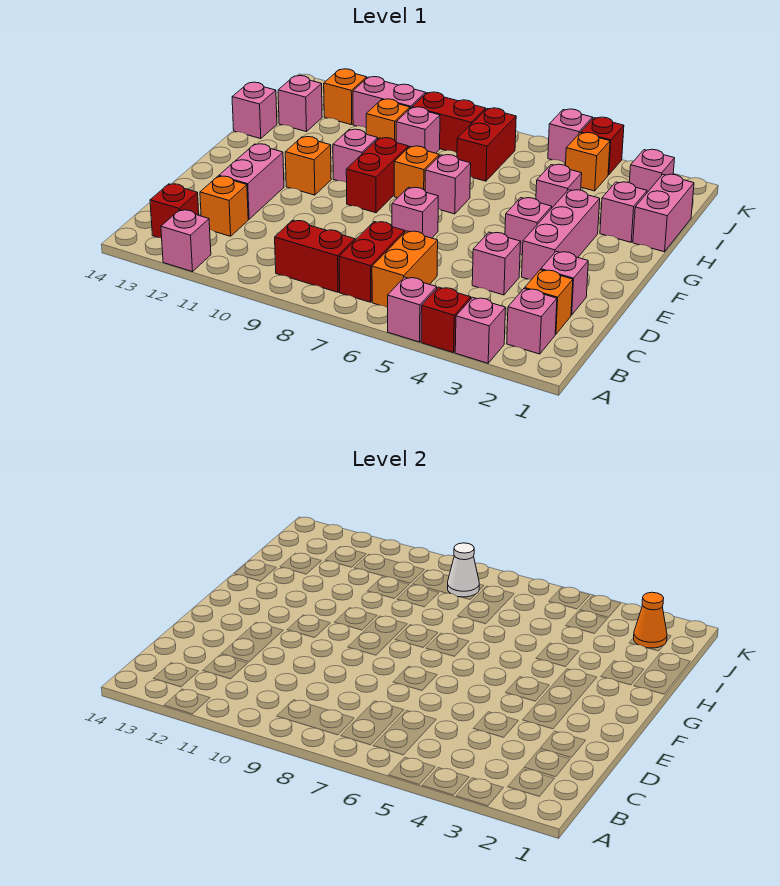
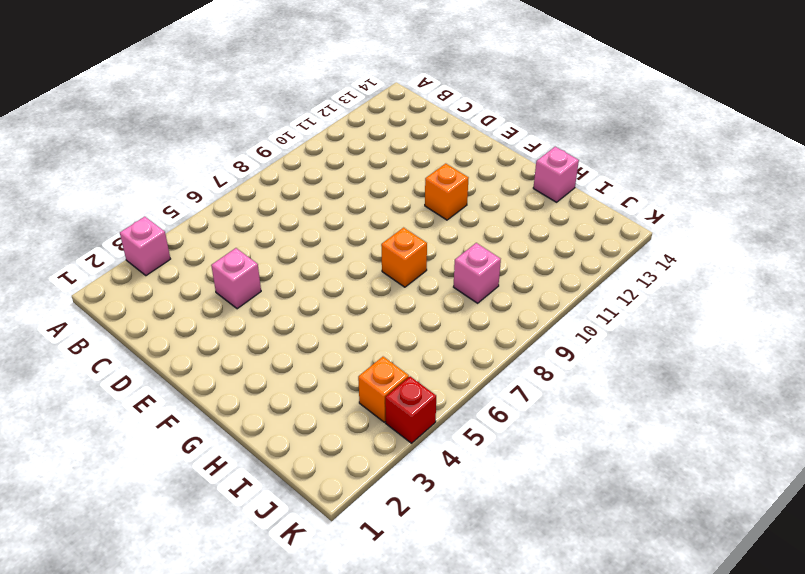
none -> red brick A4 level 1
none -> pink brick A5 level 1
none -> pink brick A12 level 1
none -> pink brick B2 level 1

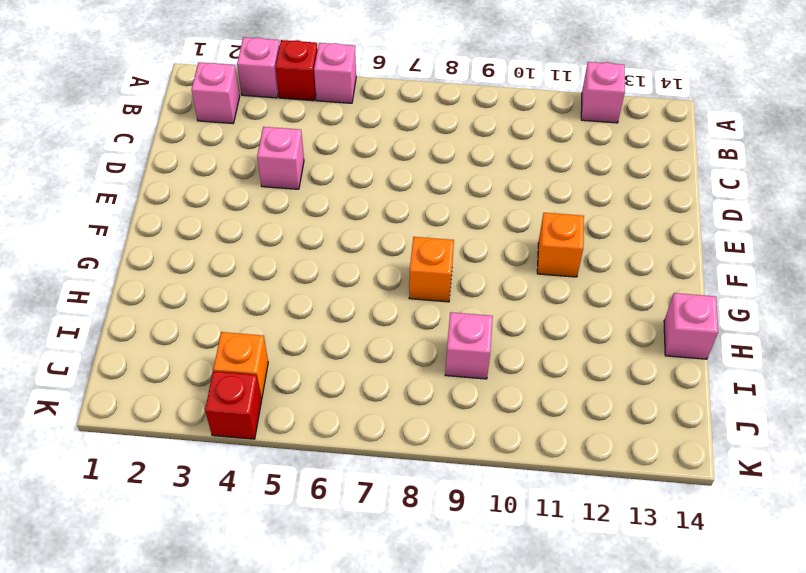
none -> orange brick B6:C6 level 1
none -> red brick B7:C7 level 1
none -> red brick B8:B9 level 1
none -> red brick B13 level 1

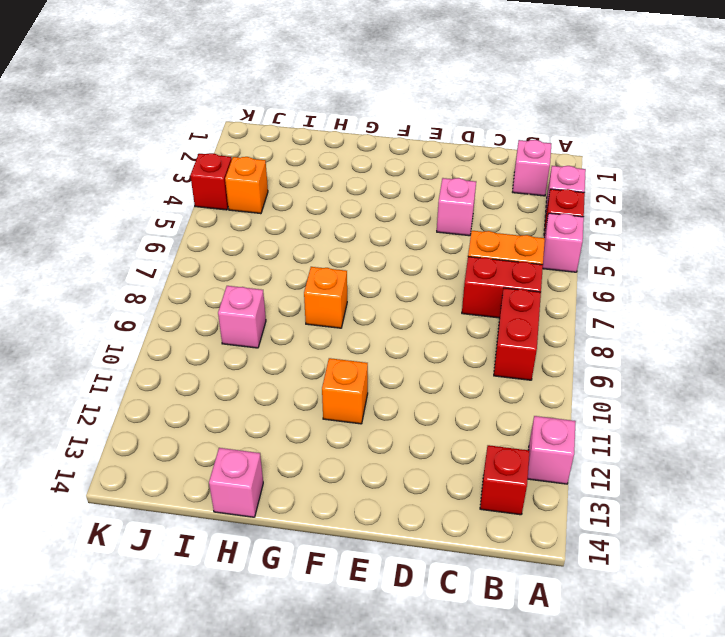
none -> orange brick C2 level 1
none -> orange brick C12 level 1
none -> pink brick D2 level 1
none -> pink brick D12:E12 level 1

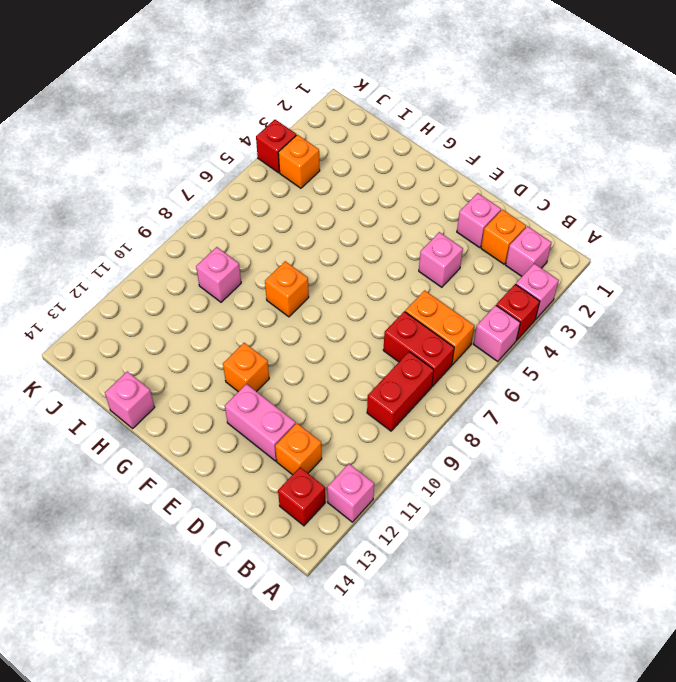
none -> pink brick E3:G3 level 1
none -> pink brick E7 level 1
none -> pink brick F4 level 1
none -> red brick F9:G9 level 1

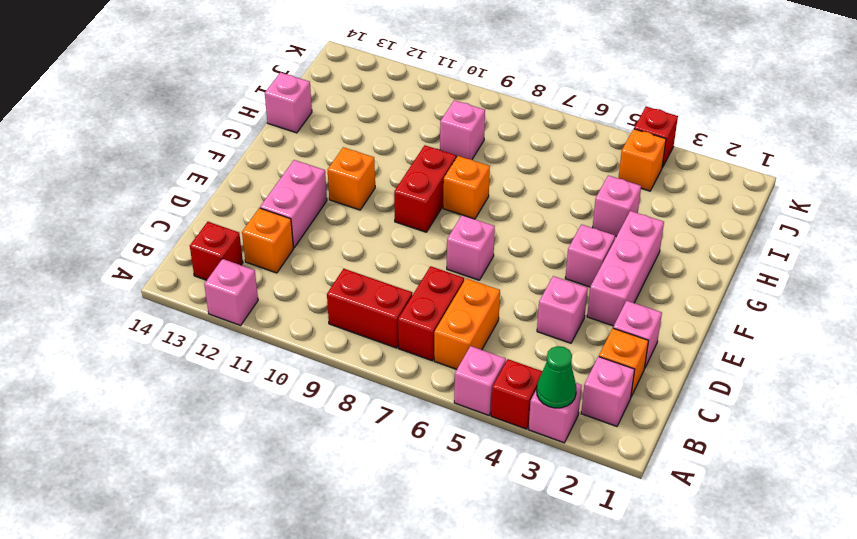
green cone A3 level 2 -> none
none -> pink brick G7 level 1
none -> pink brick G10 level 1
none -> pink brick H1:I1 level 1
none -> pink brick H2 level 1

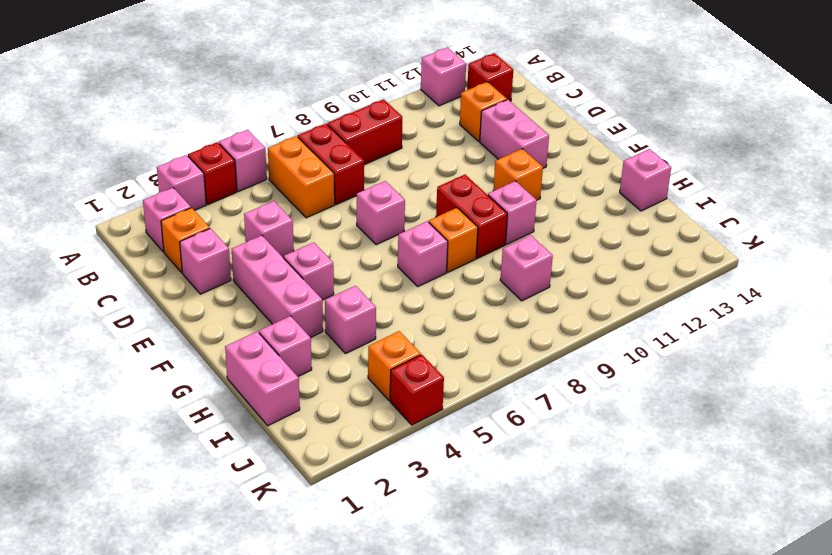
none -> red brick I7:J7 level 1
none -> orange brick I10 level 1
none -> pink brick I13 level 1
none -> pink brick J2 level 1

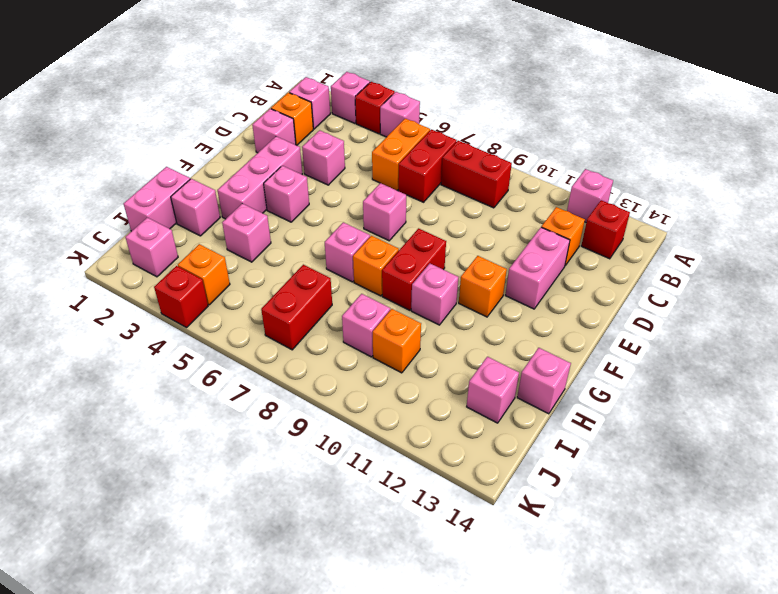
none -> red brick J8:J9 level 1
none -> pink brick J10:J11 level 1
none -> orange brick J12 level 1
none -> pink brick K5 level 1

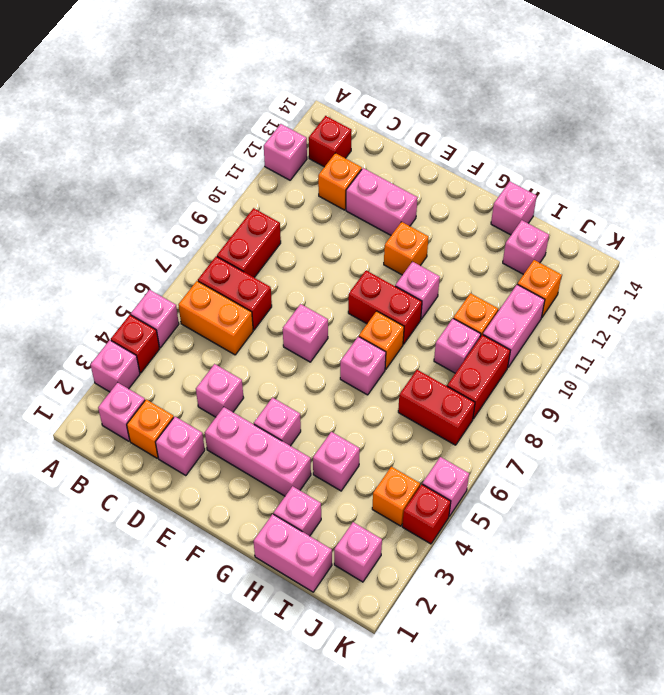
none -> orange cone J2 level 2
none -> white cone J8 level 2

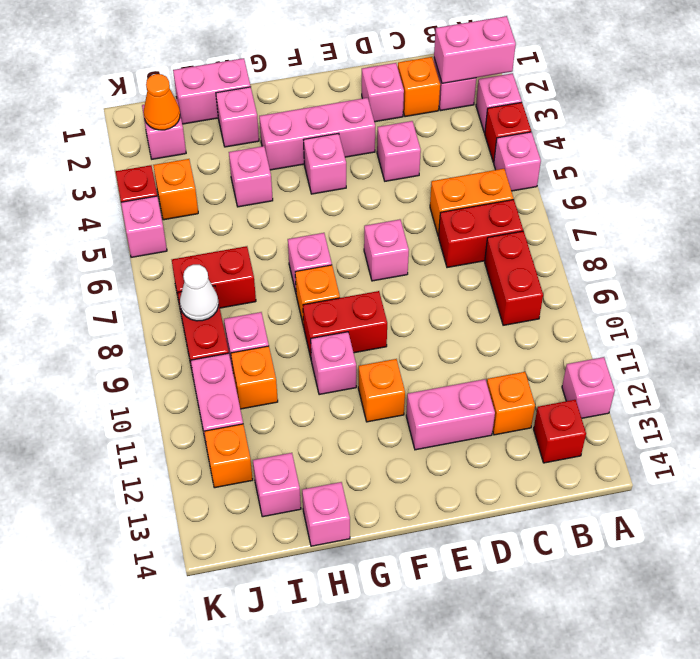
pink brick A2:B2 level 2 -> none

